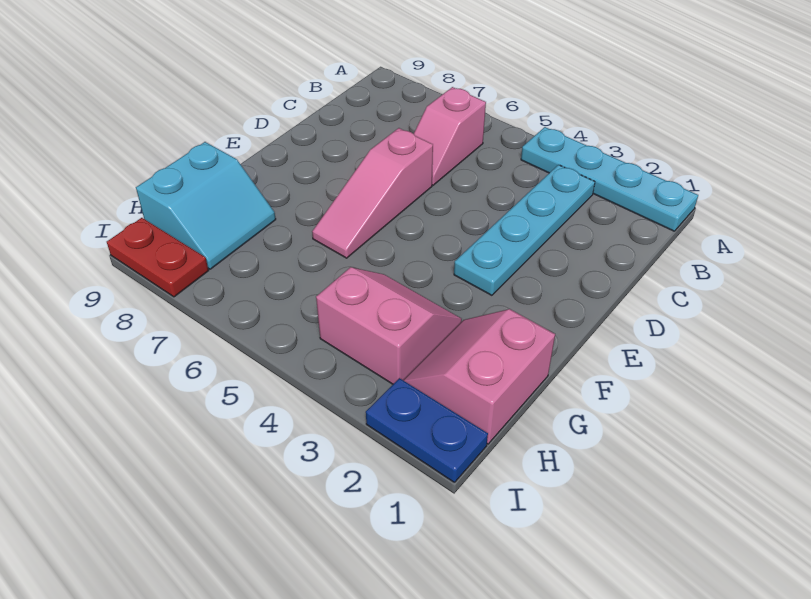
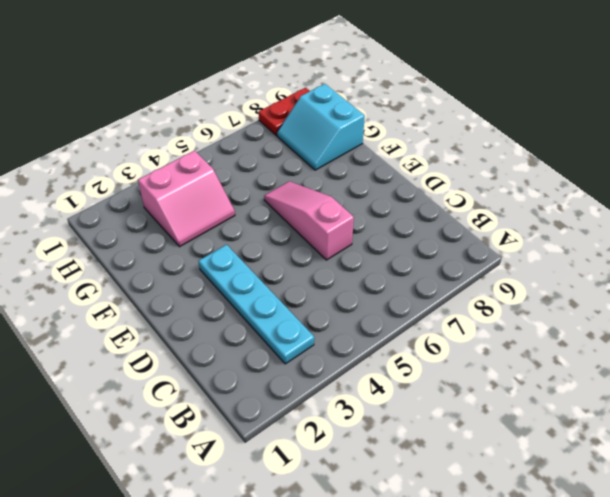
none -> cyan plate A1:A4 level 1
none -> pink slope B6:C6 level 1 top B

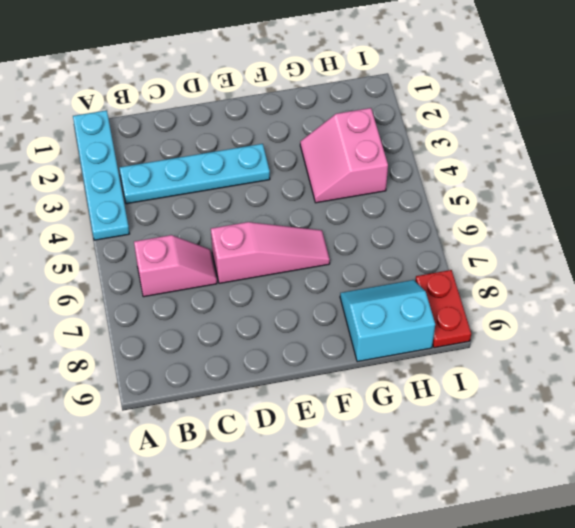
none -> pink slope G1:H2 level 1 top 1
none -> blue plate I1:I2 level 1

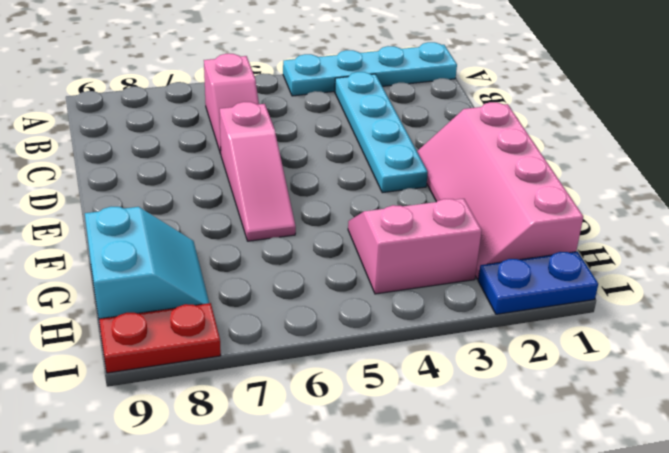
pink slope E1:H2 level 1 top 1 -> pink slope G1:H2 level 1 top 1

